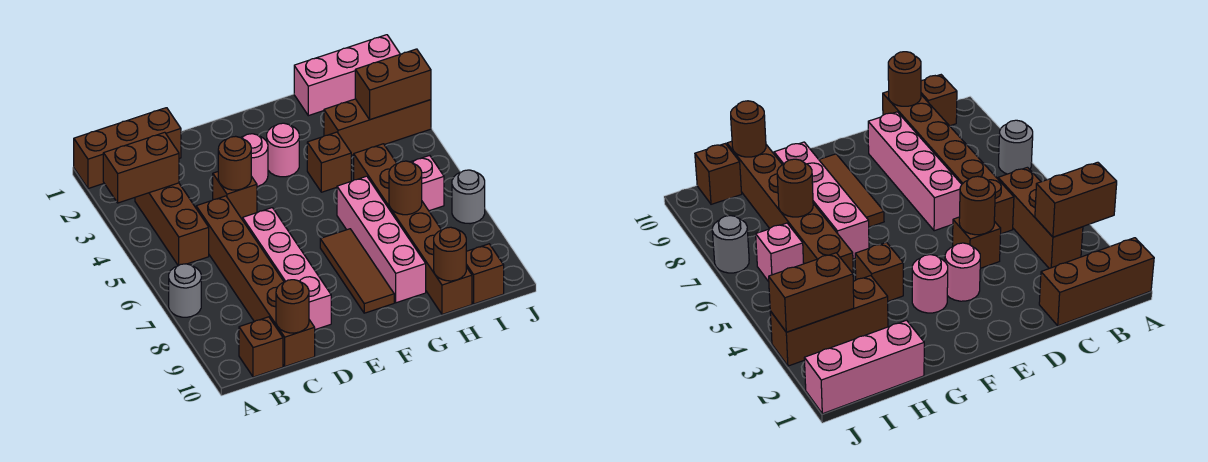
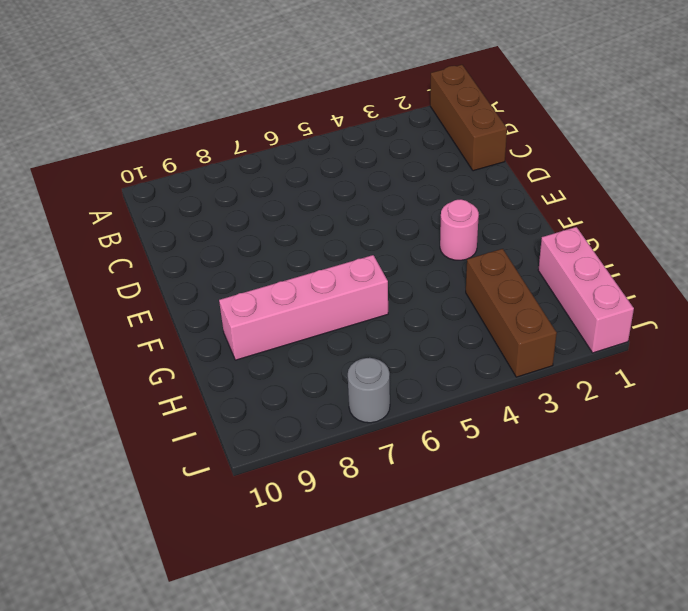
none -> grey round brick A7 level 1
none -> brown brick B3:B5 level 1
none -> brown brick B10 level 1

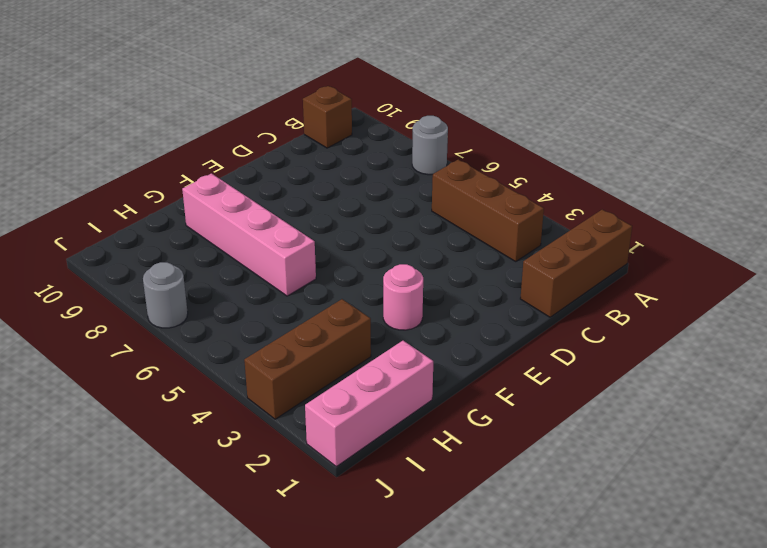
none -> brown brick C5:C10 level 1
none -> brown brick D4 level 1
none -> pink brick D6:D9 level 1

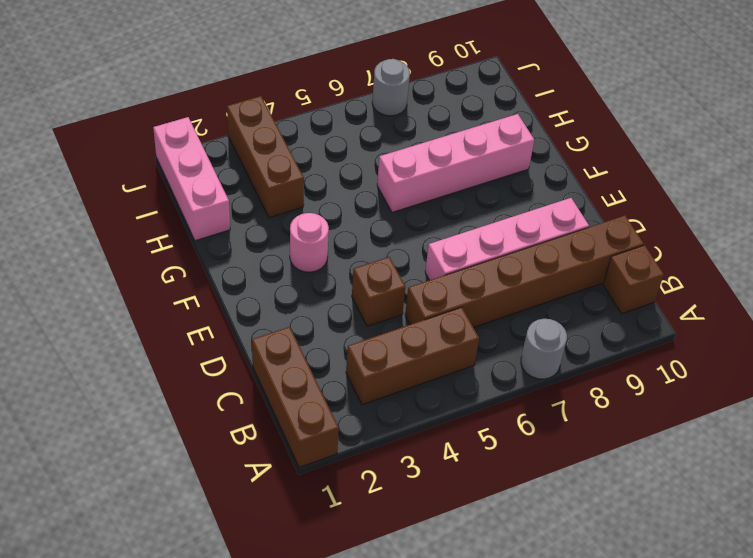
none -> pink round brick E3 level 1
none -> brown tile F7:F9 level 1
none -> brown brick G4 level 1

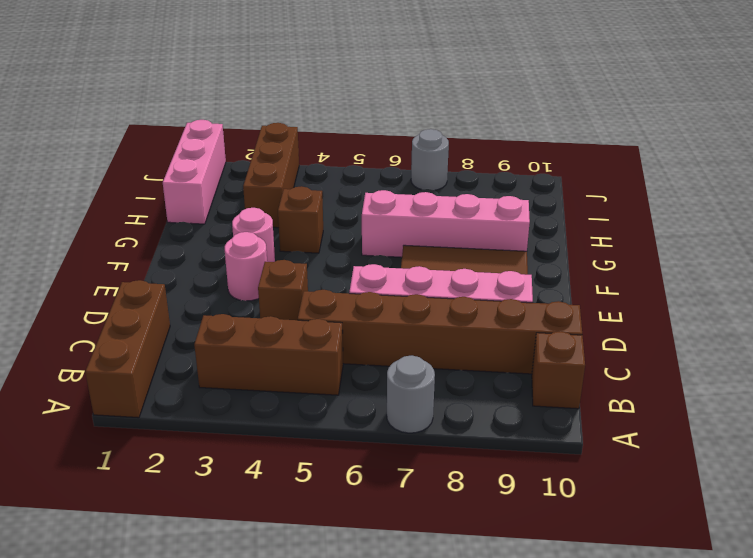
none -> brown brick H5:H10 level 1
none -> pink brick I6 level 1
none -> brown brick I10 level 1

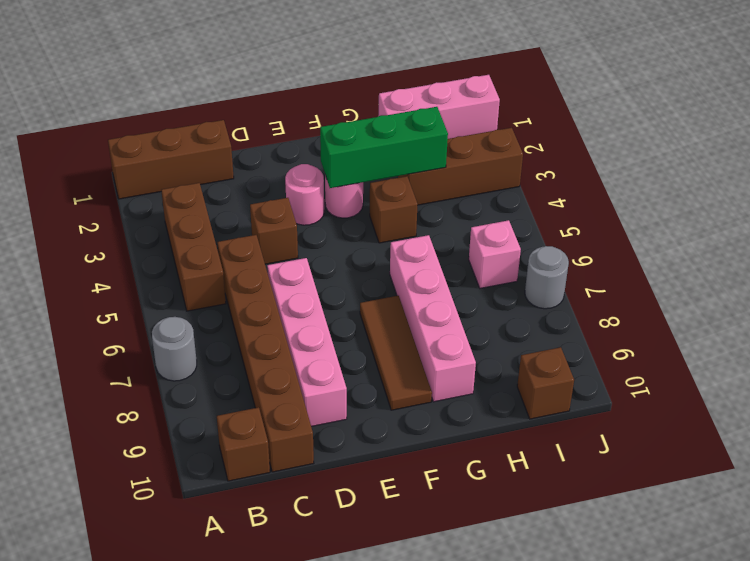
green brick F3:H3 level 2 -> none
none -> brown brick H5:H10 level 1
none -> brown brick A3:B3 level 2
none -> brown round brick C10 level 2

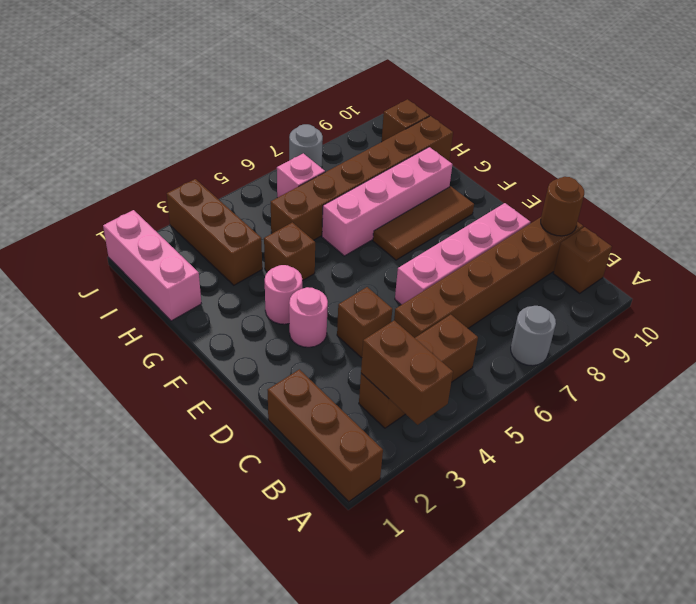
none -> brown round brick D4 level 2
none -> brown round brick H7 level 2
none -> brown round brick H10 level 2

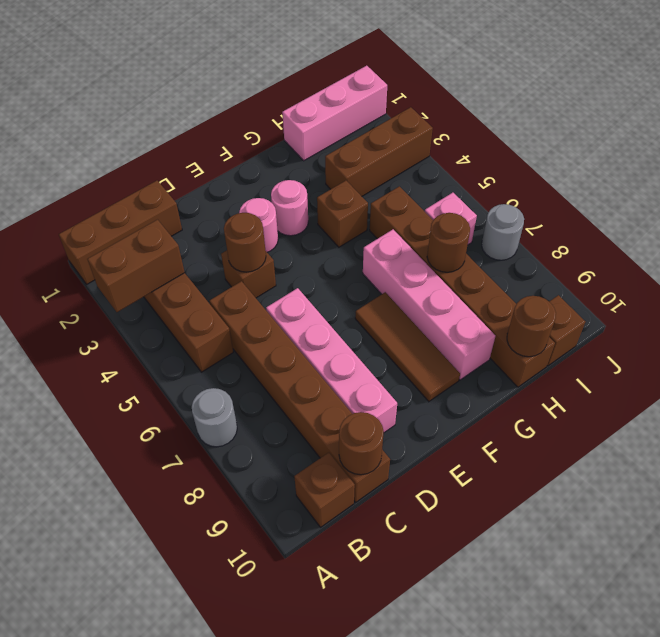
none -> brown brick I3:J3 level 2

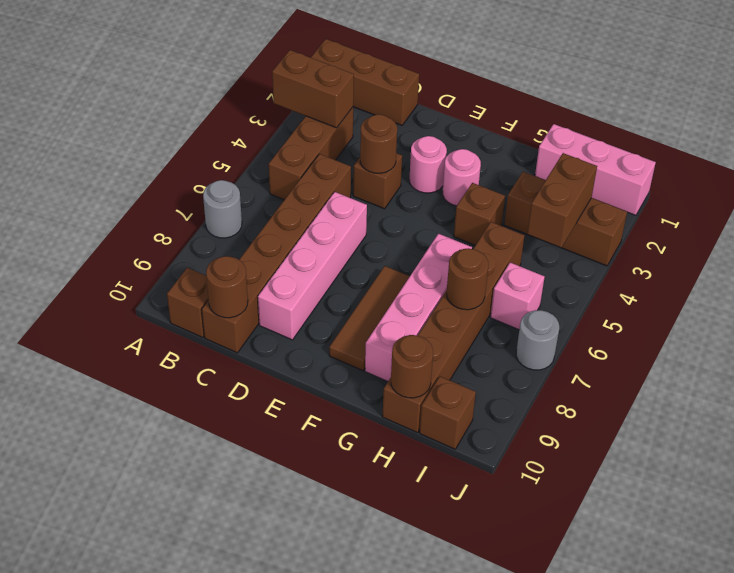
brown brick I3:I4 level 2 -> brown brick I3:J3 level 2

